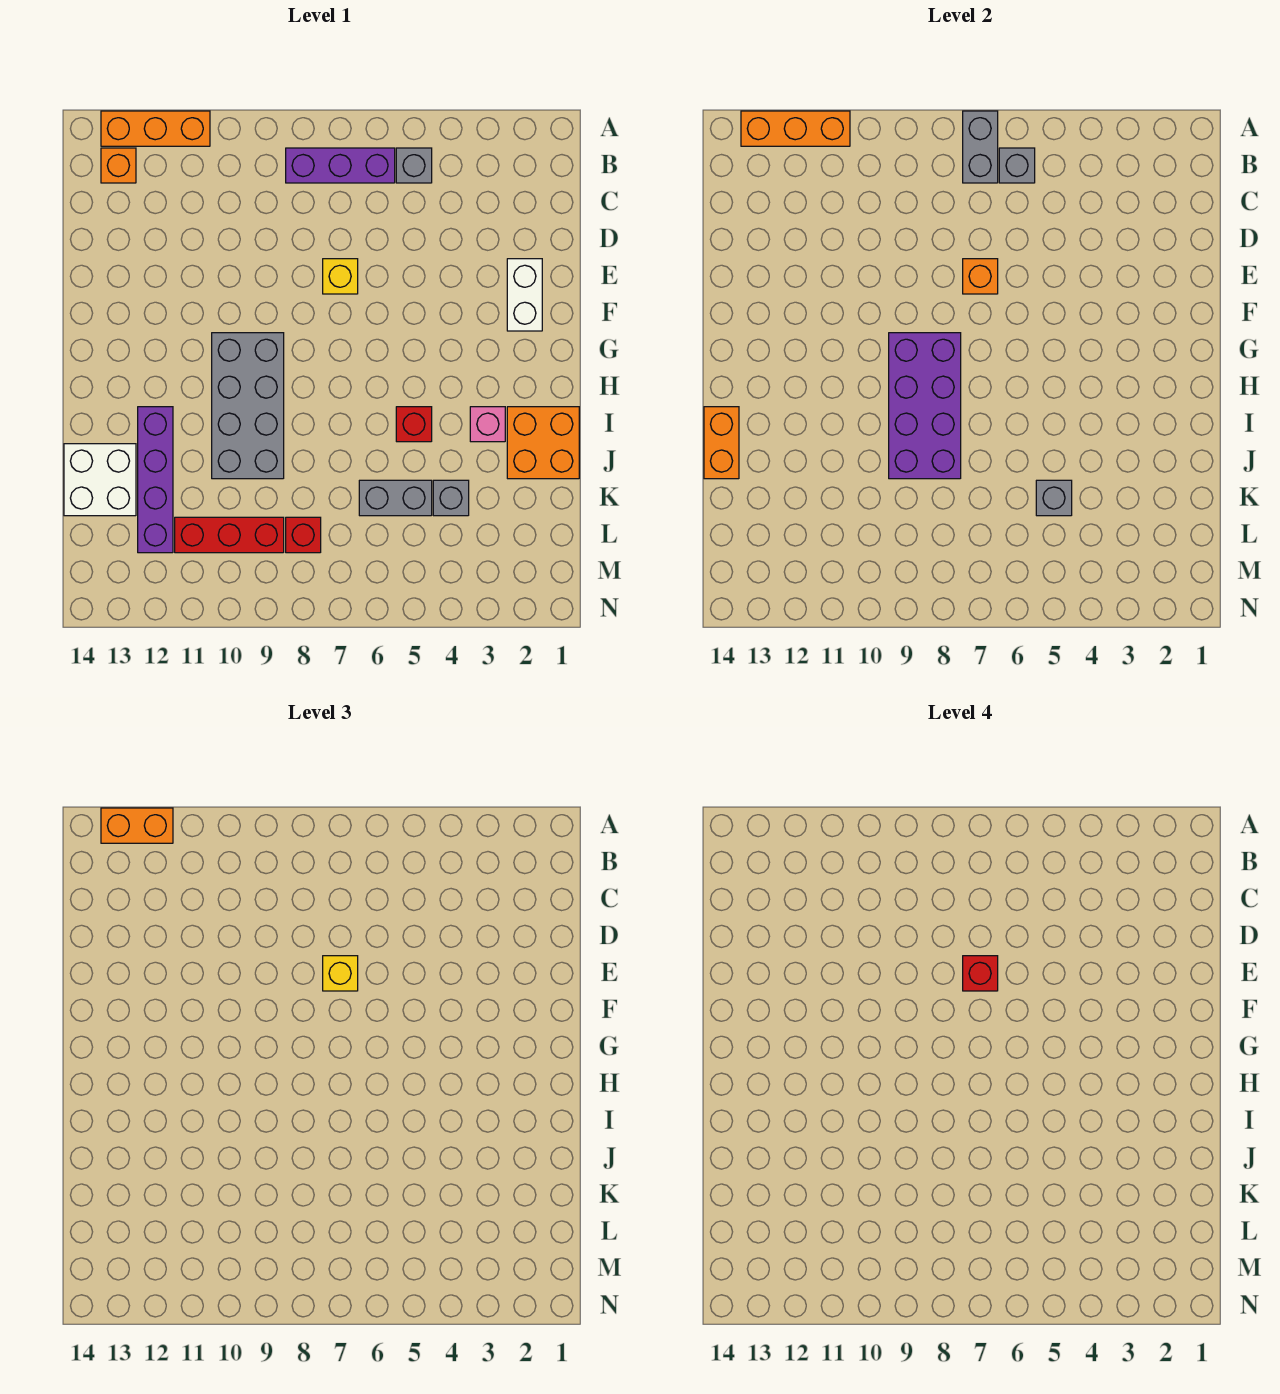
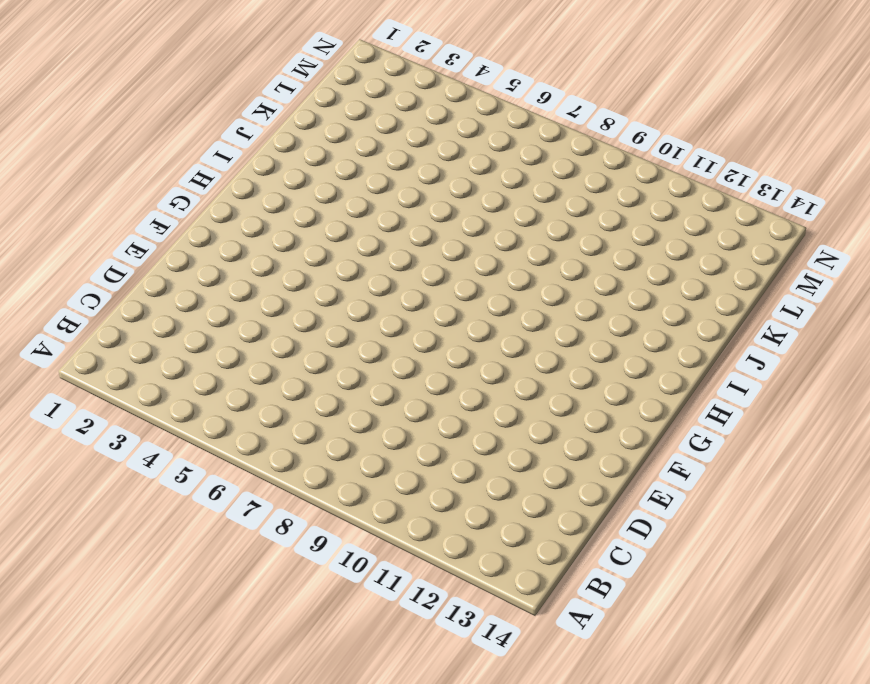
none -> orange brick A11:A13 level 1
none -> grey brick B5 level 1
none -> purple brick B6:B8 level 1

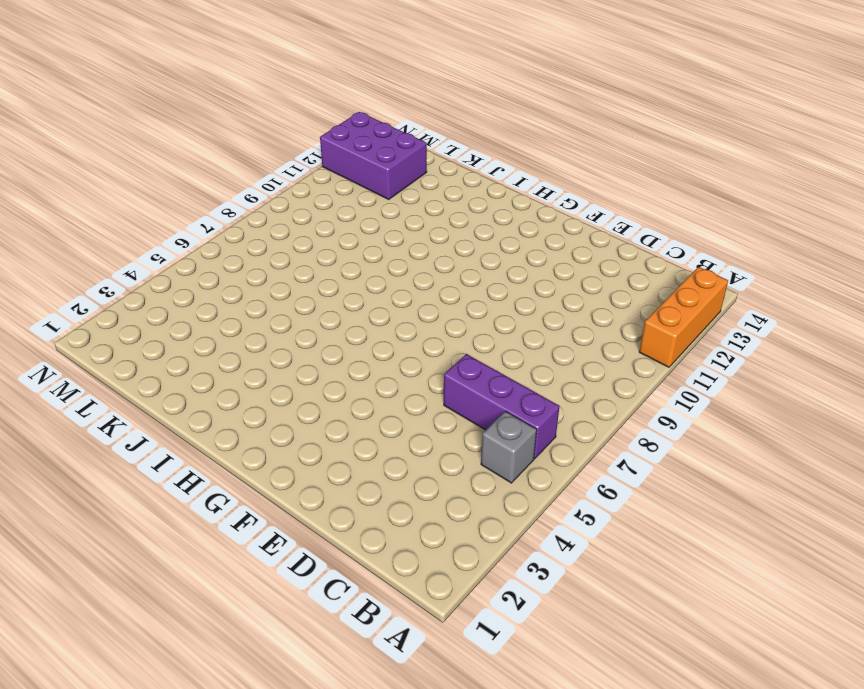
purple brick B6:D6 level 1 -> purple brick B6:B8 level 1
purple brick L12:N13 level 1 -> purple brick I12:L12 level 1
none -> orange brick B13 level 1
none -> white brick E2:F2 level 1
none -> yellow brick E7 level 1

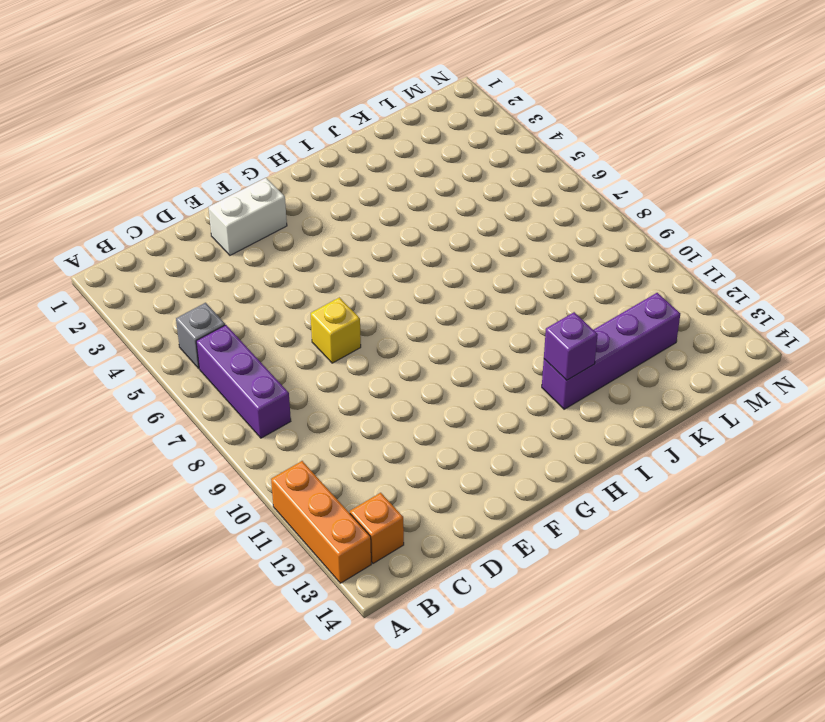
purple brick I12 level 2 -> none
none -> grey brick G9:J10 level 1
none -> orange brick I1:J2 level 1
none -> pink brick I3 level 1

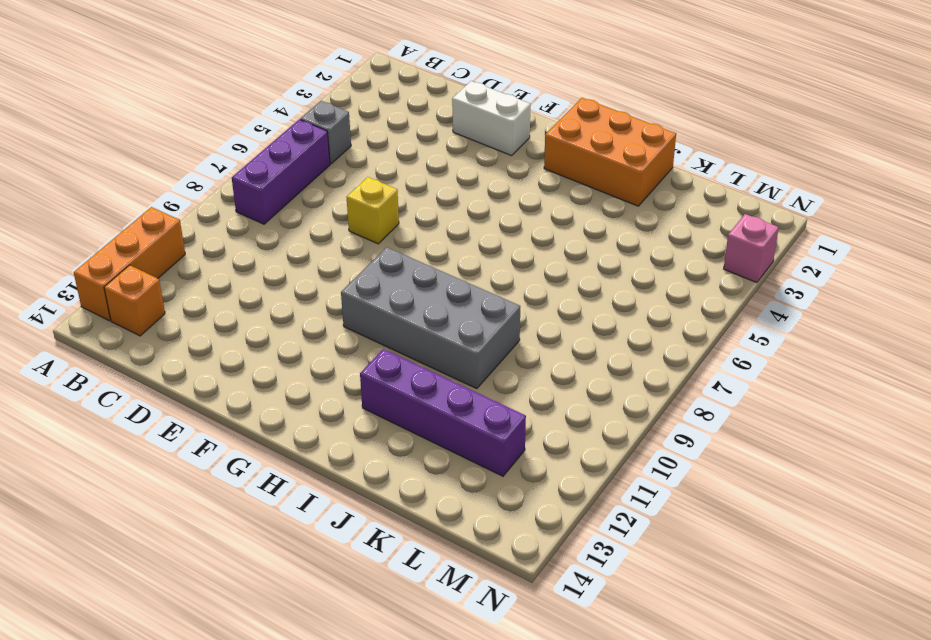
orange brick H1:J2 level 1 -> orange brick I1:J2 level 1
pink brick N3 level 1 -> pink brick I3 level 1
none -> red brick I5 level 1
none -> white brick J13:K14 level 1
none -> grey brick K4 level 1

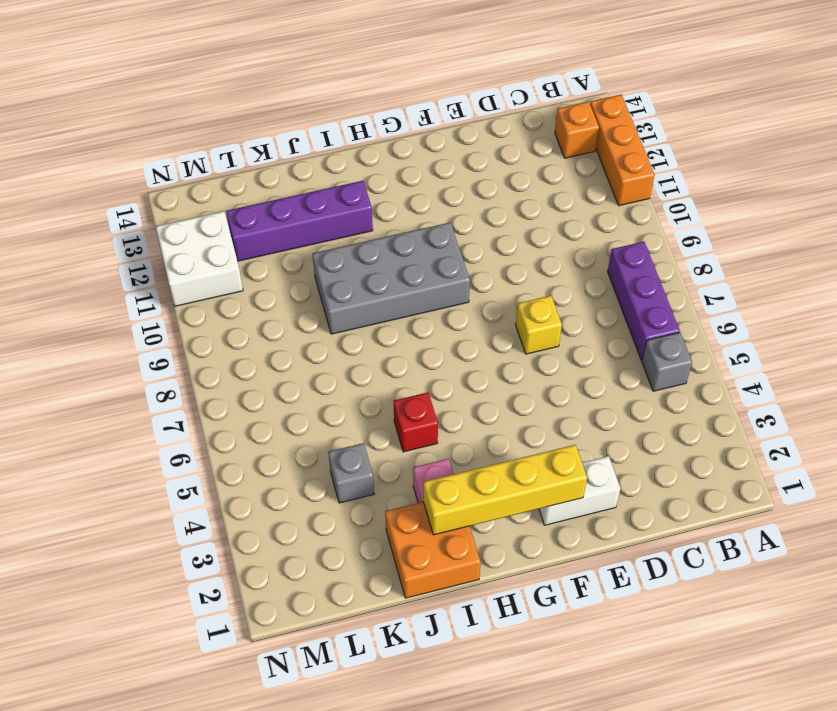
yellow brick F2:I2 level 2 -> none
white brick M11:N12 level 1 -> white brick J13:K14 level 1
none -> grey brick K5:K6 level 1
none -> red brick L8 level 1
none -> red brick L9:L11 level 1

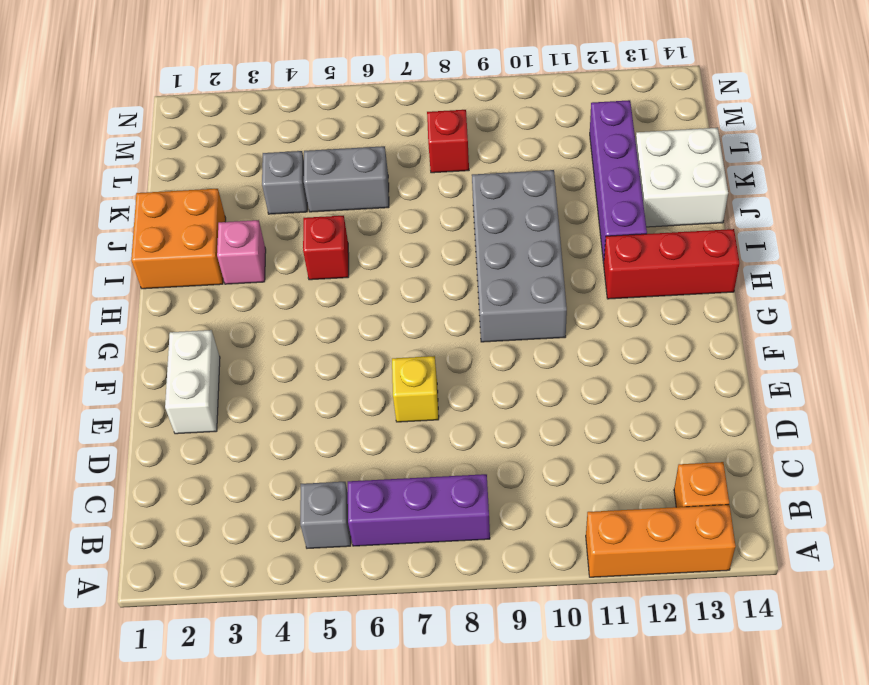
red brick H12:H14 level 1 -> red brick L9:L11 level 1
none -> grey brick A7:B7 level 2
none -> orange brick A11:A13 level 2
none -> grey brick B6 level 2

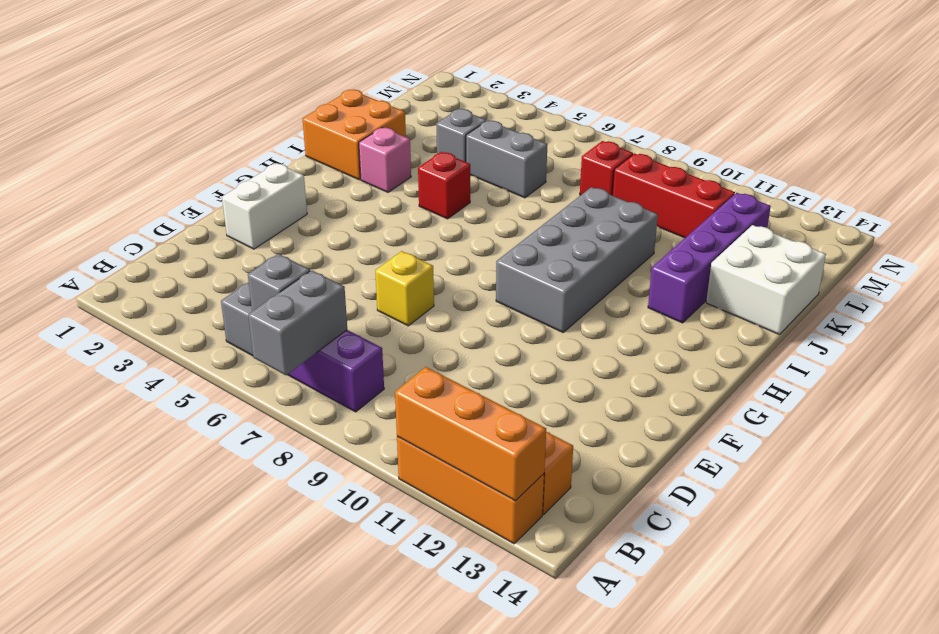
none -> orange brick E7 level 2
none -> purple brick G8:J9 level 2
none -> orange brick I14:J14 level 2

